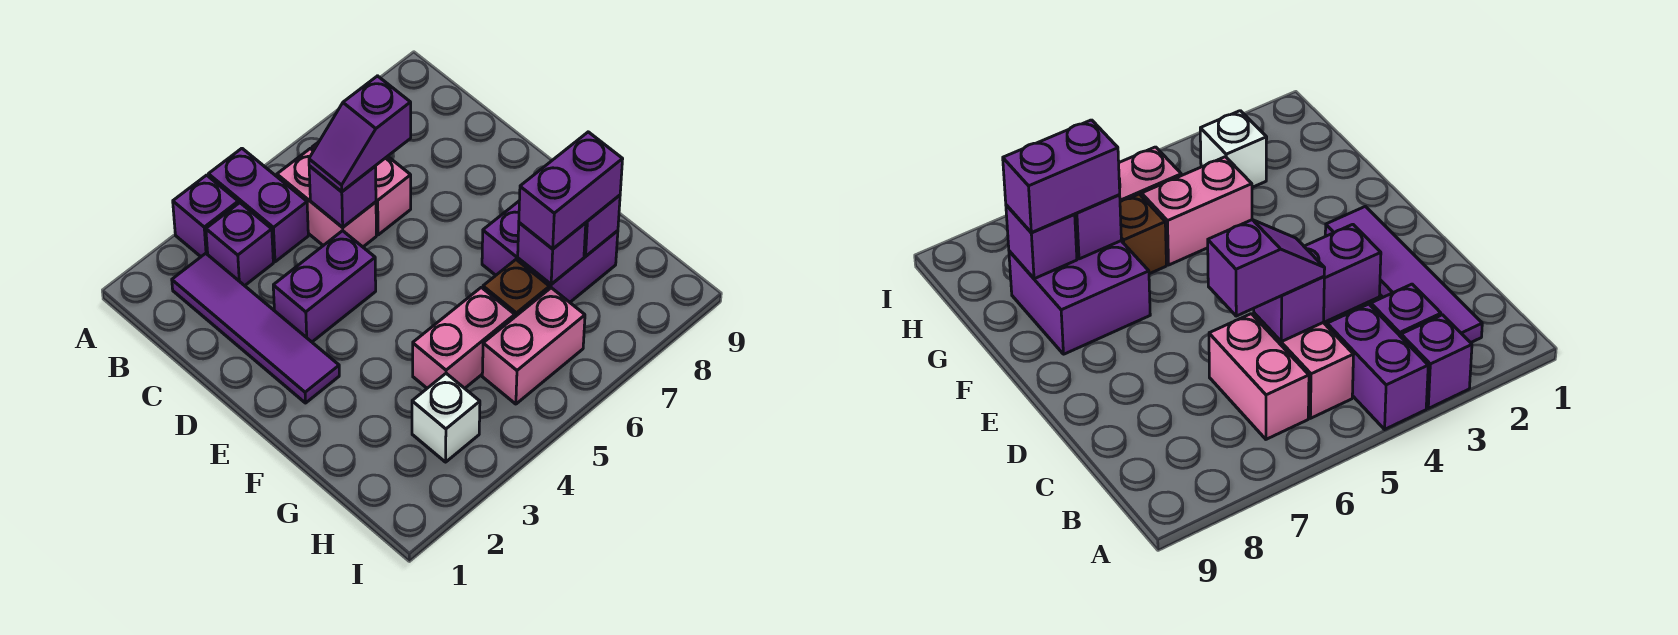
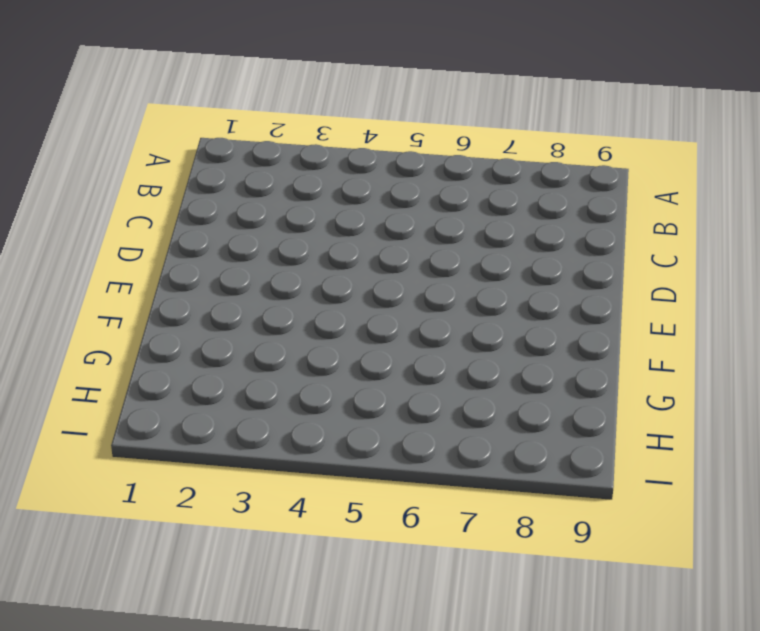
none -> purple brick A3 level 1
none -> purple brick A4:B4 level 1
none -> purple tile B2:E2 level 1

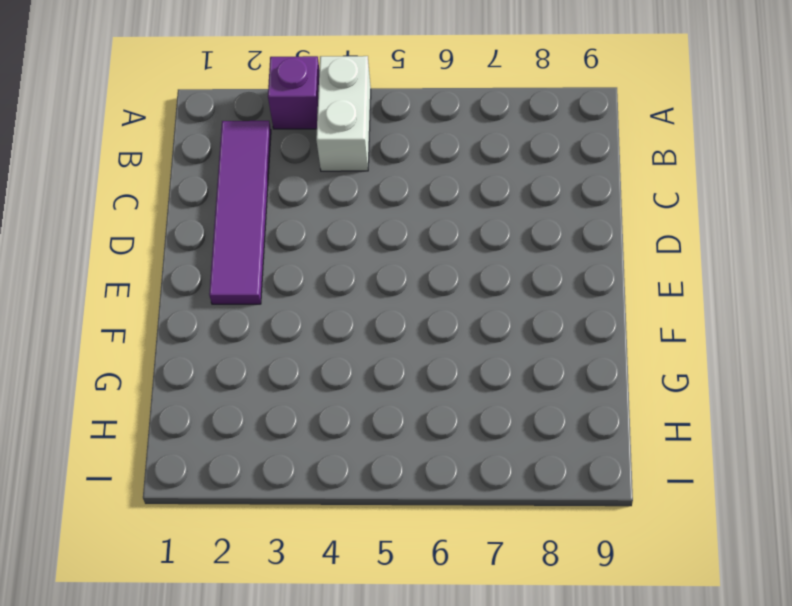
white brick A4:B4 level 1 -> purple brick A4:B4 level 1
none -> purple brick B3 level 1
none -> pink brick B5:C5 level 1
none -> pink brick B6:C6 level 1

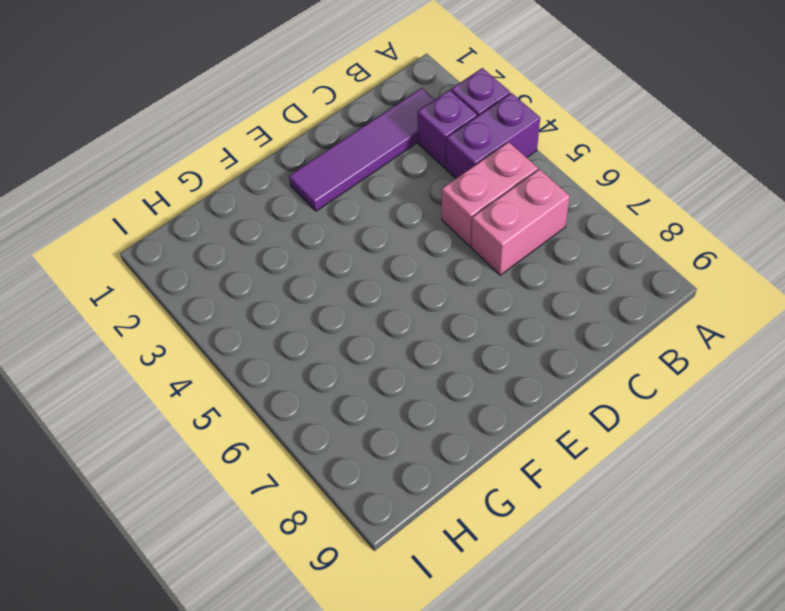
none -> purple brick D3:D4 level 1
none -> purple brick F7:G8 level 1
none -> pink brick G4:G5 level 1

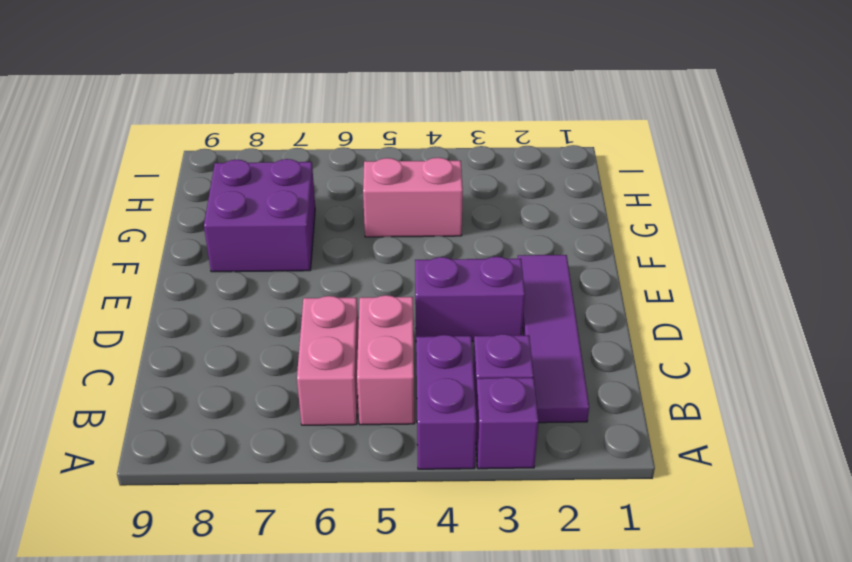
none -> brown brick G6 level 1
none -> white brick H3 level 1
none -> pink brick H5:H6 level 1

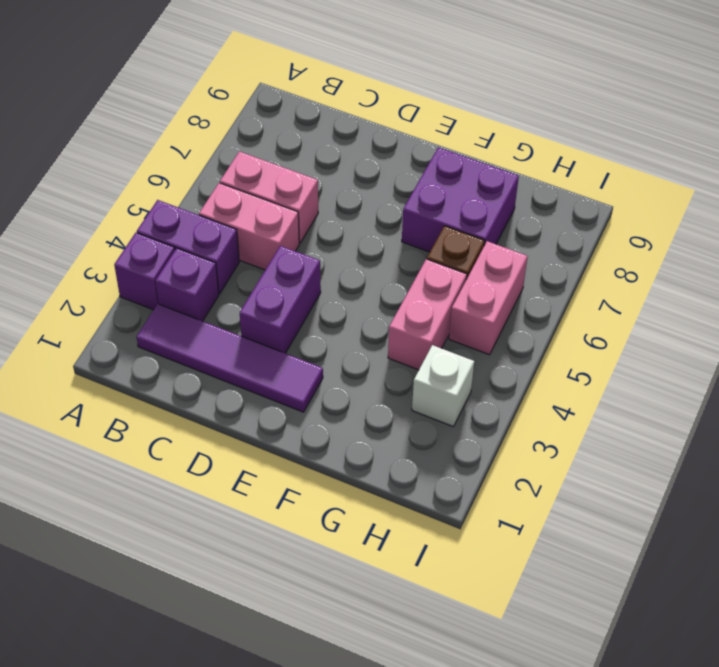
none -> purple brick C5 level 2
none -> purple brick G7 level 2
none -> purple brick G8 level 2

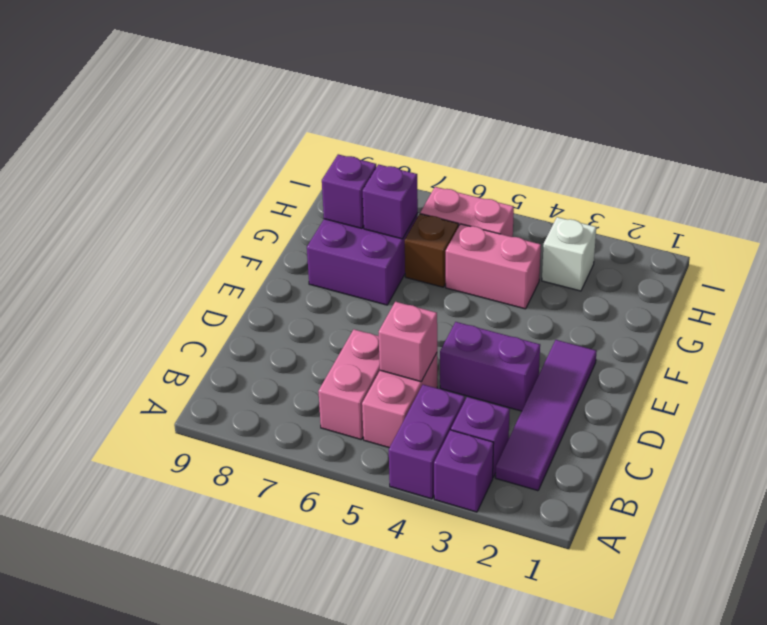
pink brick C5 level 2 -> purple brick C5 level 2
none -> purple slope C5:C6 level 3 top 6
none -> purple brick G7:G8 level 3

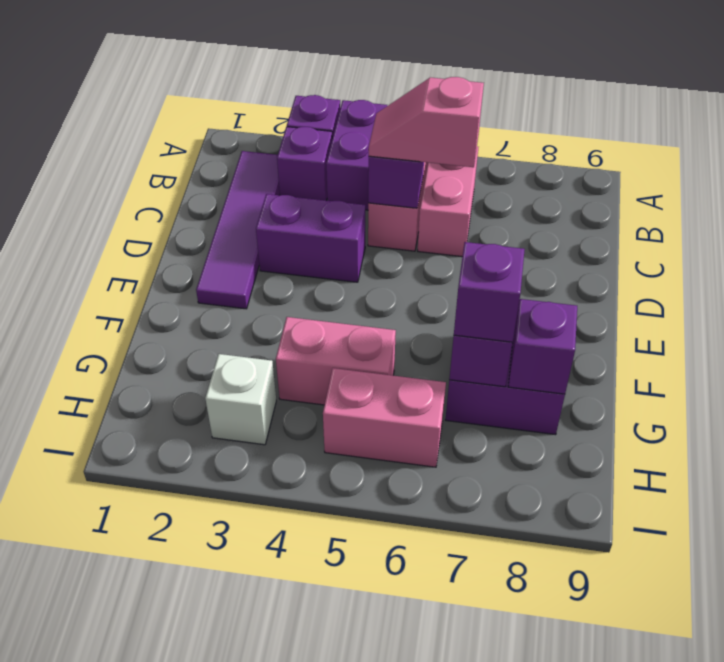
pink slope C5:C6 level 3 top 6 -> purple slope C5:C6 level 3 top 6
purple brick G7 level 3 -> purple brick G7:G8 level 3
none -> brown brick G6 level 1

